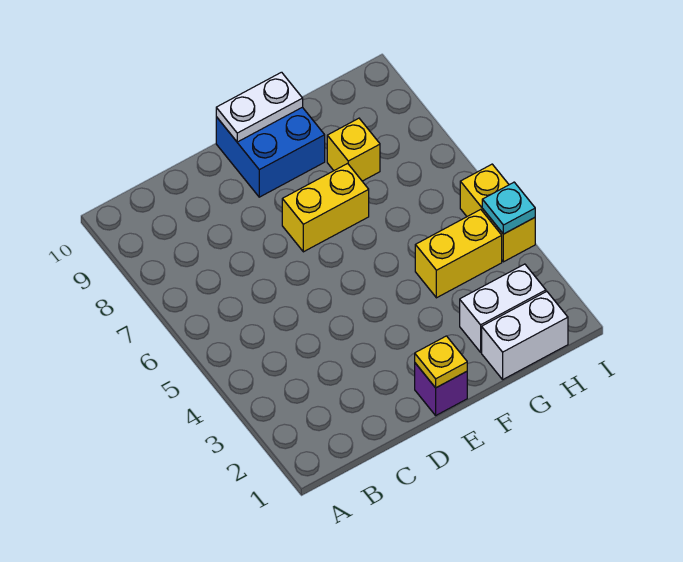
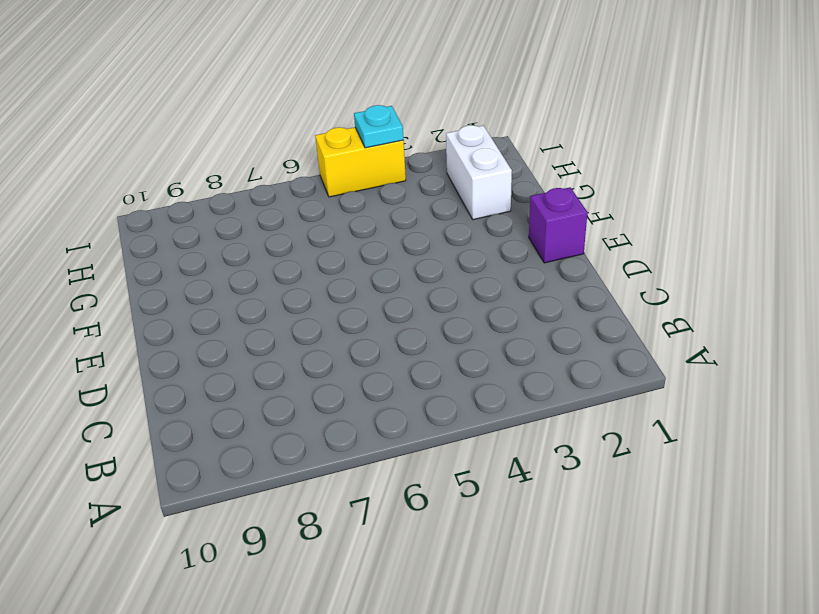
none -> yellow brick E7:F7 level 1
none -> blue brick E9:F10 level 1

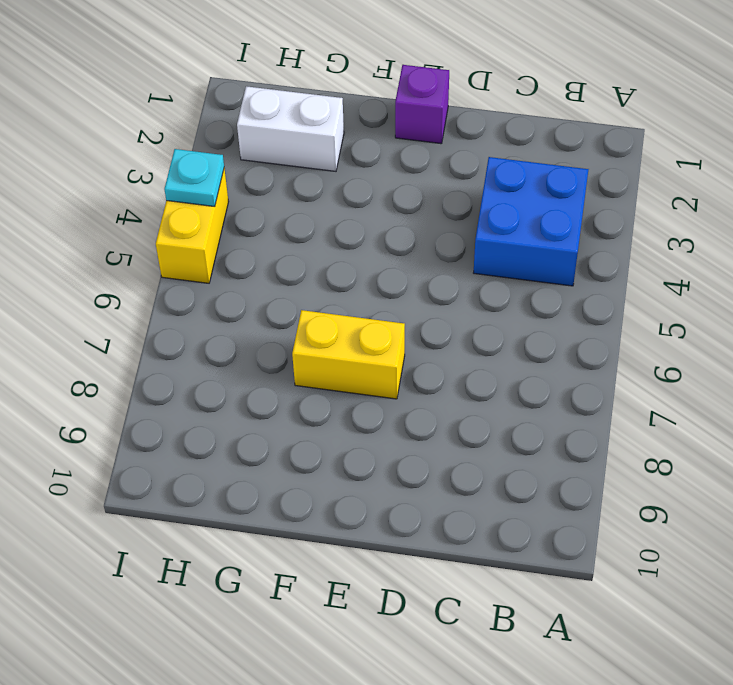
blue brick B3:C4 level 1 -> blue brick E9:F10 level 1
none -> white brick G1:H1 level 1
none -> yellow brick G4:H4 level 1

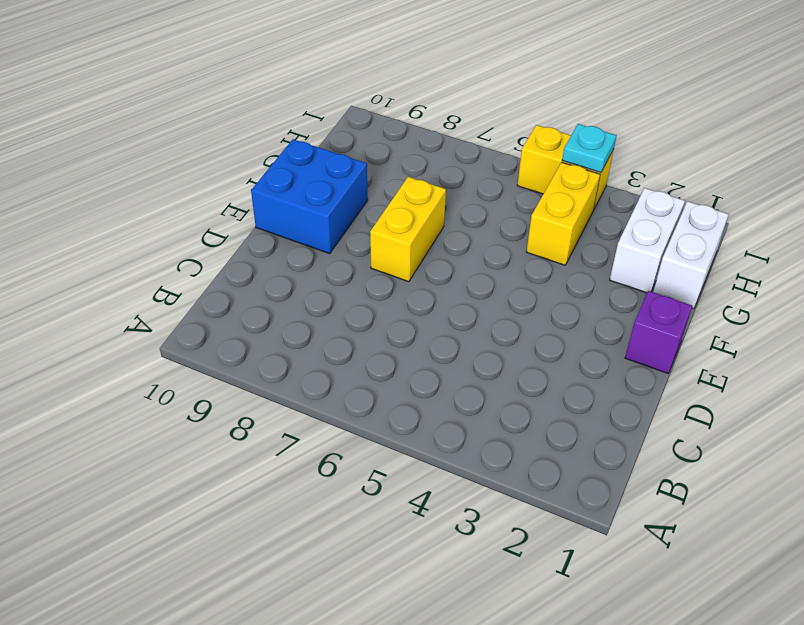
none -> yellow brick G8 level 1
none -> yellow plate E1 level 2

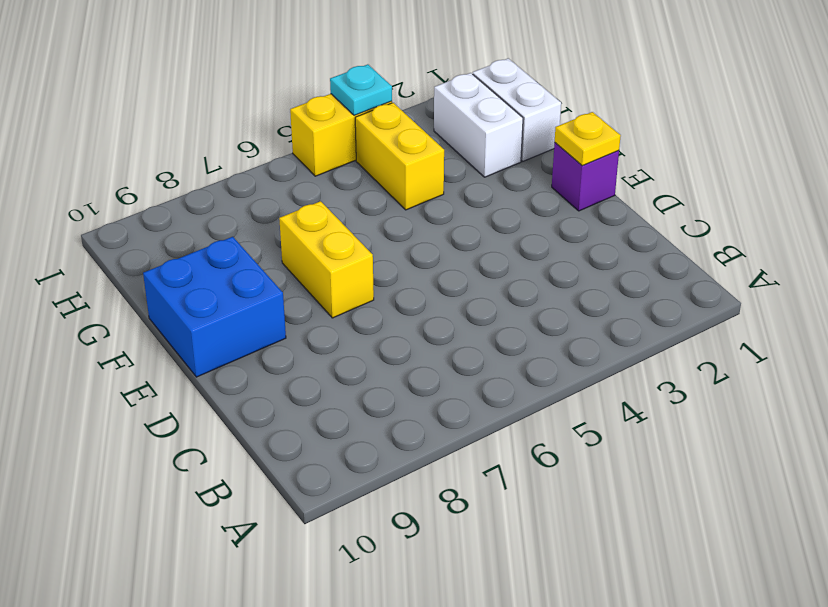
none -> yellow brick G8 level 1
none -> white plate E10:F10 level 2

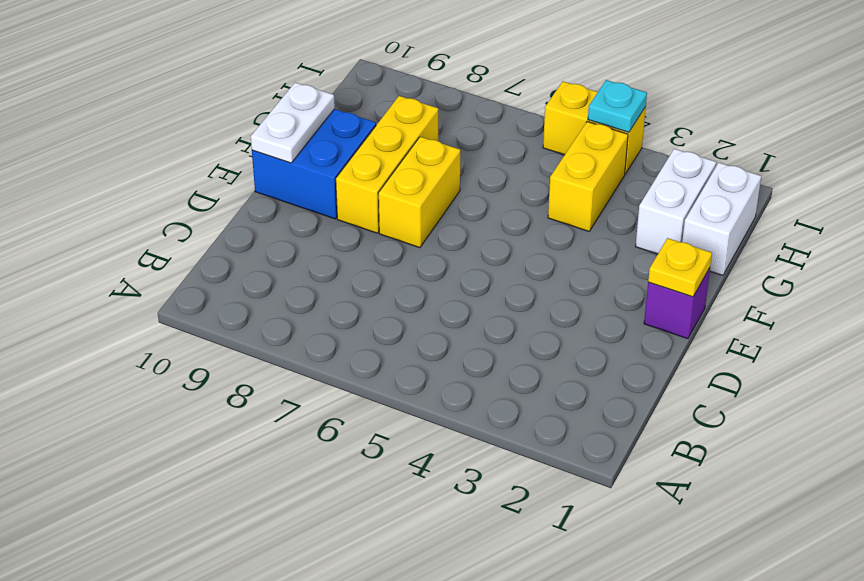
yellow brick E8:G8 level 1 -> yellow brick G8 level 1

